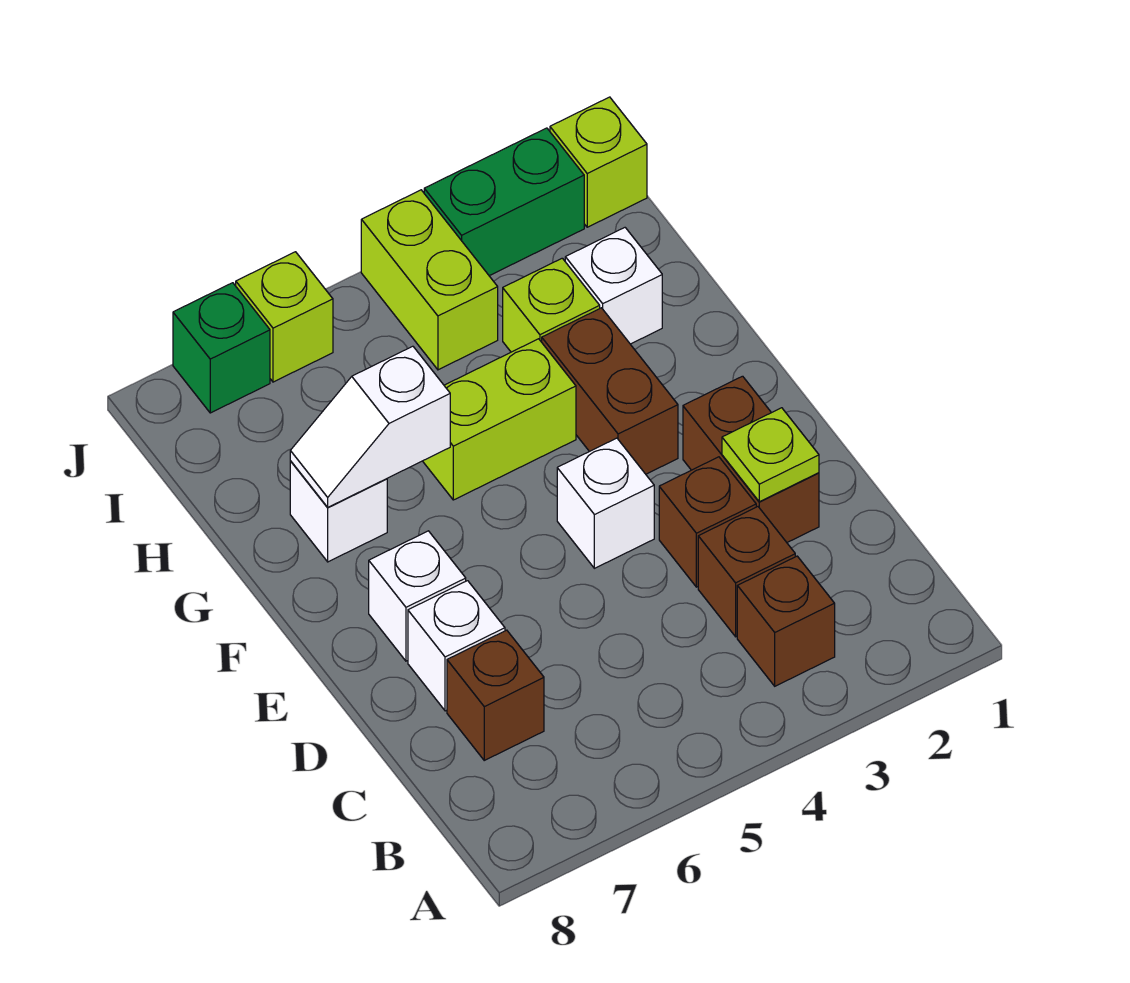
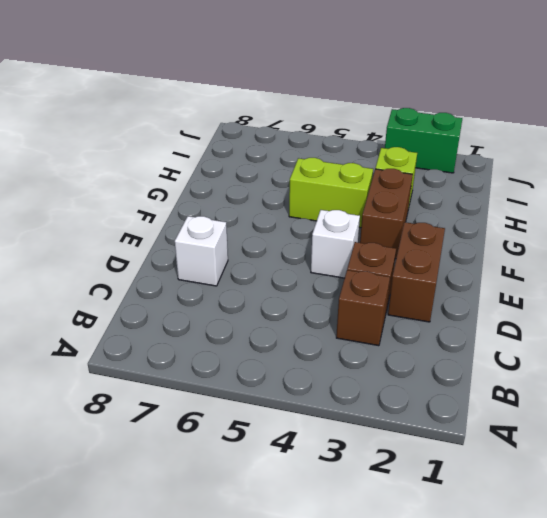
none -> brown brick B3 level 1
none -> brown brick C7 level 1
none -> white brick E7 level 1

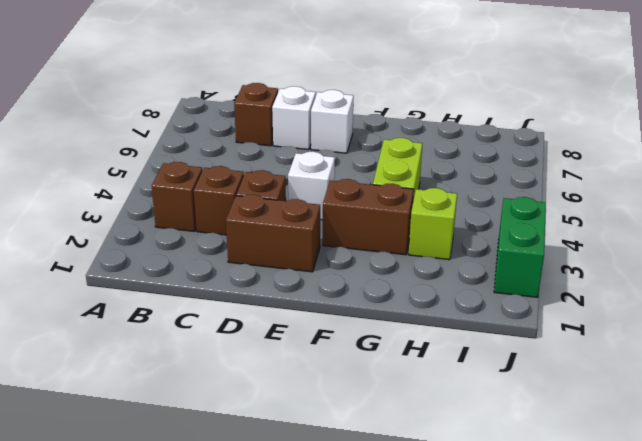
none -> white brick G7 level 1
none -> white brick H2 level 1
none -> lime brick I4:J4 level 1

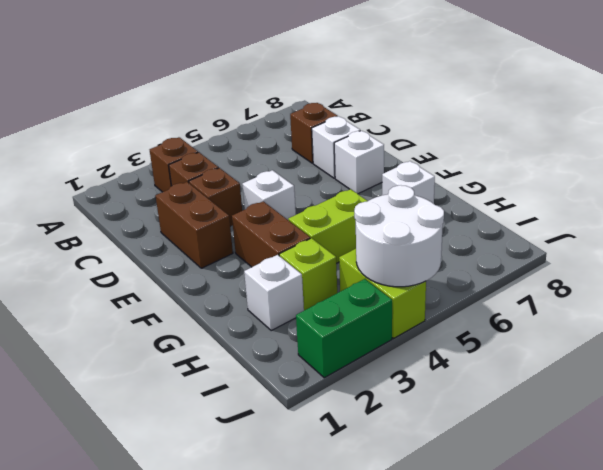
white round brick I4:J5 level 2 -> none
none -> lime brick J1 level 1
none -> lime brick J6 level 1
none -> green brick J7 level 1

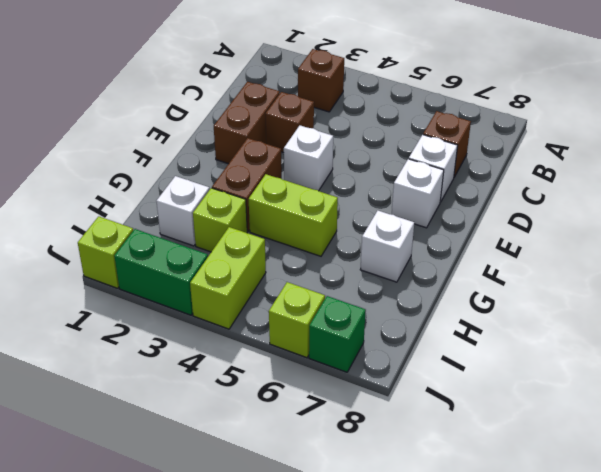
none -> brown brick C3 level 1
none -> lime plate D2 level 2
none -> white slope G6:G7 level 2 top 6

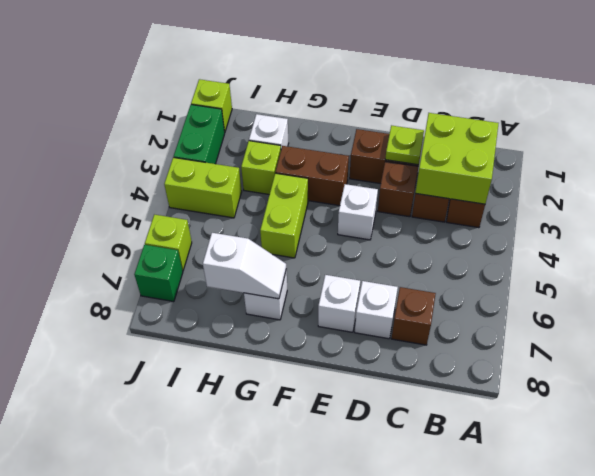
lime brick B2:C3 level 2 -> none
white slope G7:H7 level 2 top H -> white slope G6:G7 level 2 top 6

